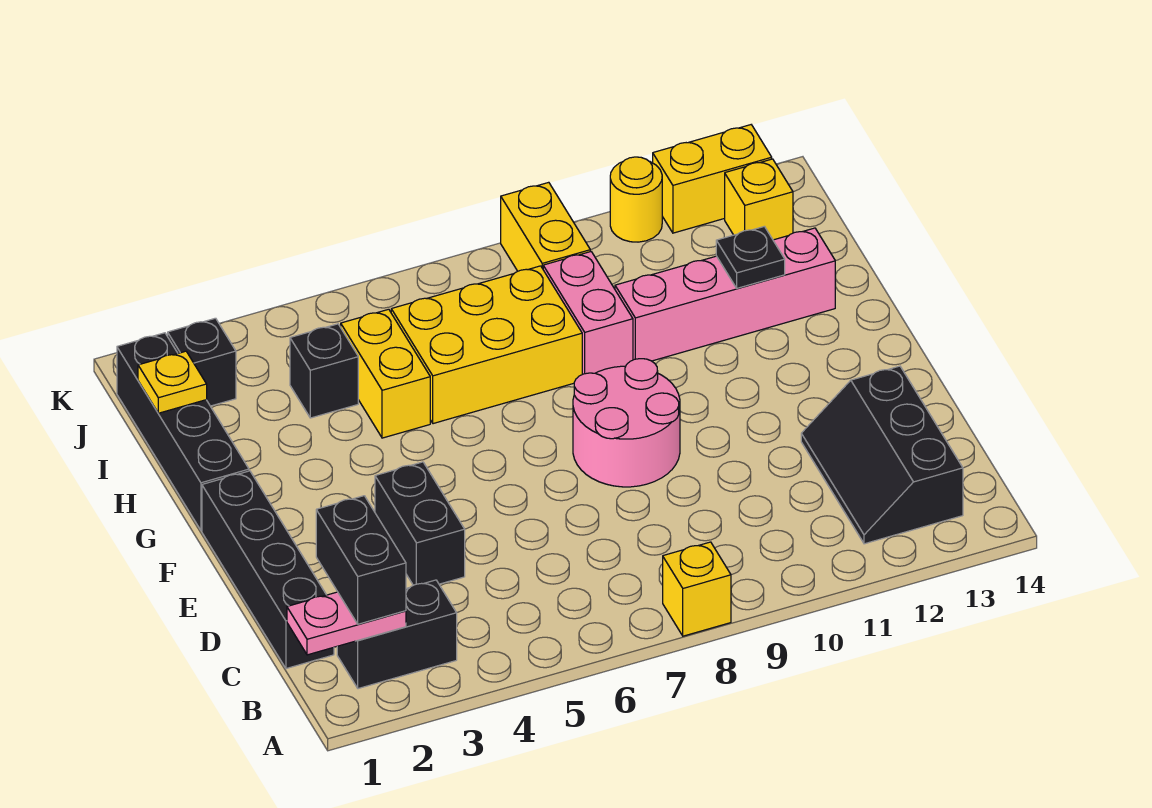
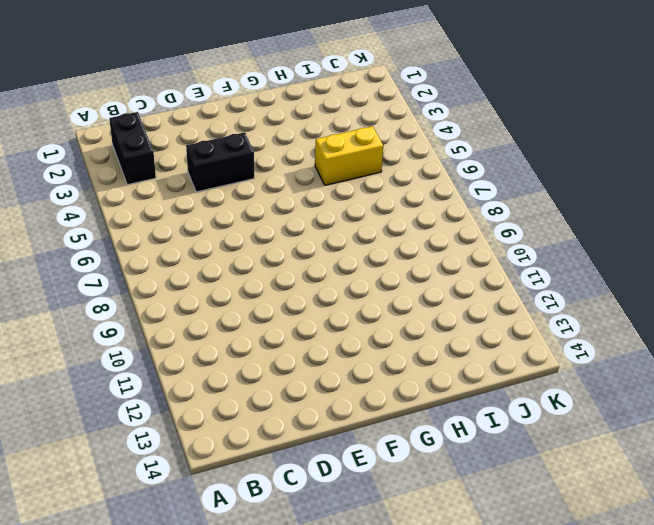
none -> yellow brick A8 level 1
none -> black slope B12:D13 level 1 top 13
none -> black brick C1:F1 level 1

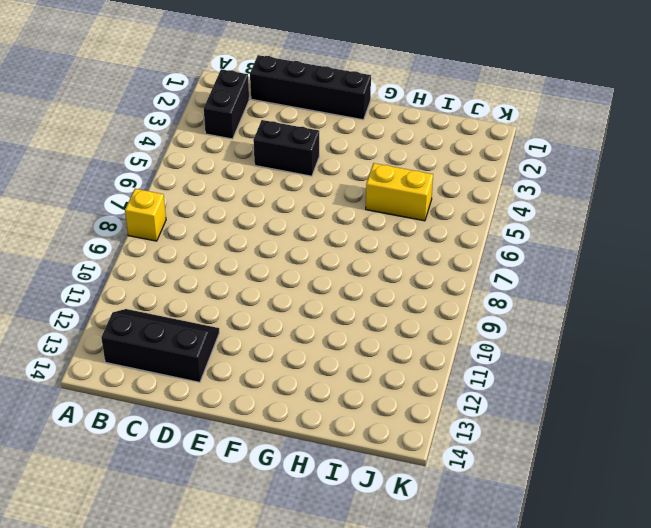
none -> pink round brick E8:F9 level 1
none -> black brick G1:J1 level 1
none -> yellow brick H6:I8 level 1

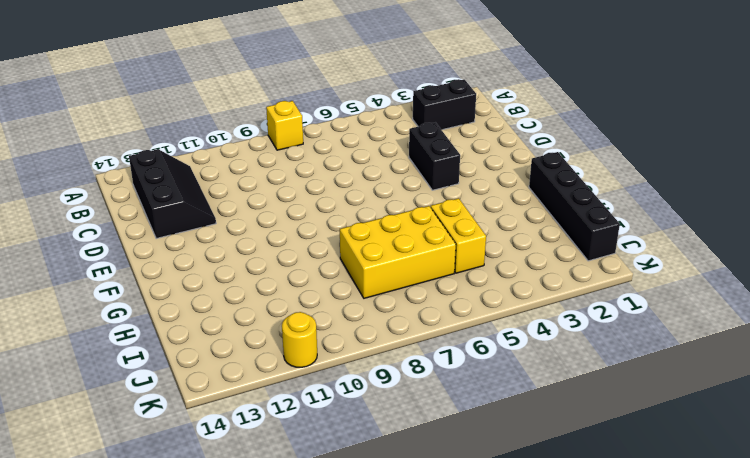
none -> black brick C1:F1 level 1
none -> pink round brick E8:F9 level 1
none -> pink brick H9:I9 level 1

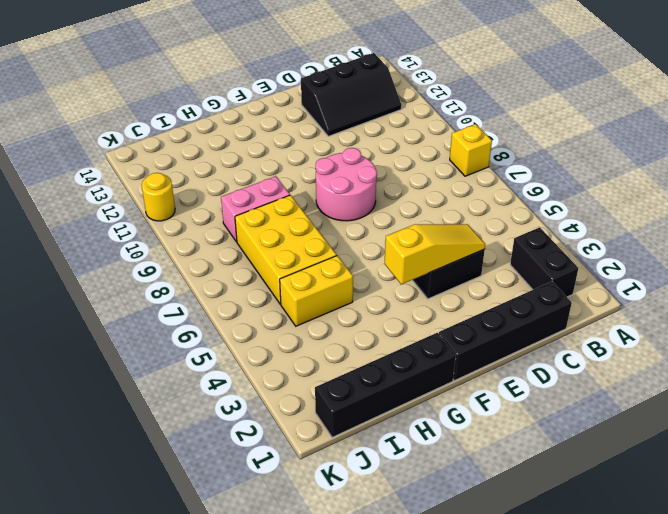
yellow slope D4:F4 level 2 top F -> none
none -> pink brick H10:H13 level 1
none -> black brick I4 level 1
none -> black brick J2 level 1

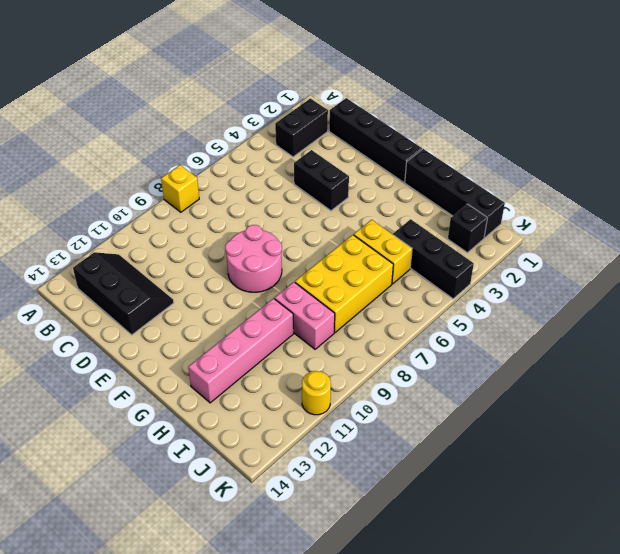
black brick I4:K4 level 1 -> black brick I4 level 1
none -> yellow brick J9:K9 level 1
none -> yellow brick J13 level 1
none -> yellow brick K12:K13 level 1

